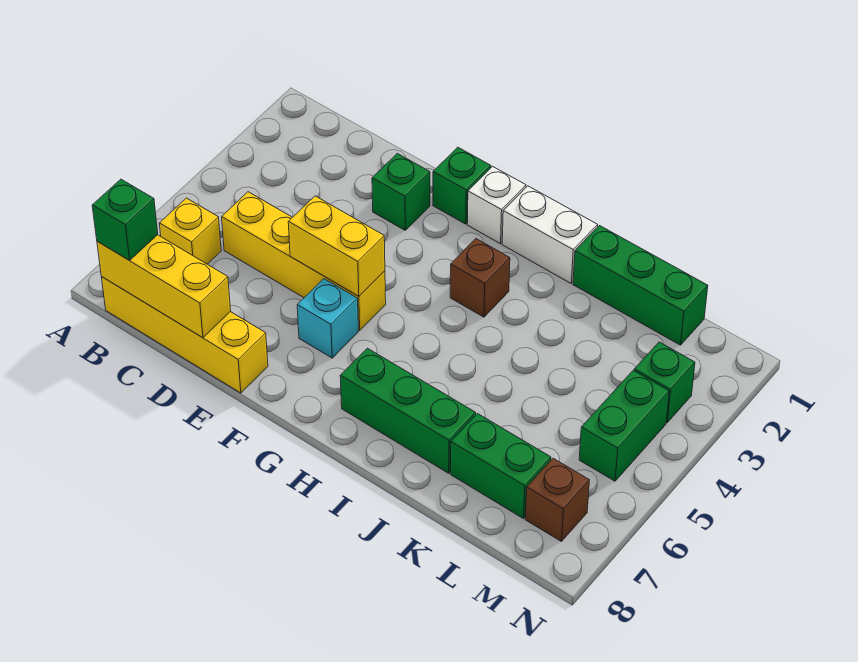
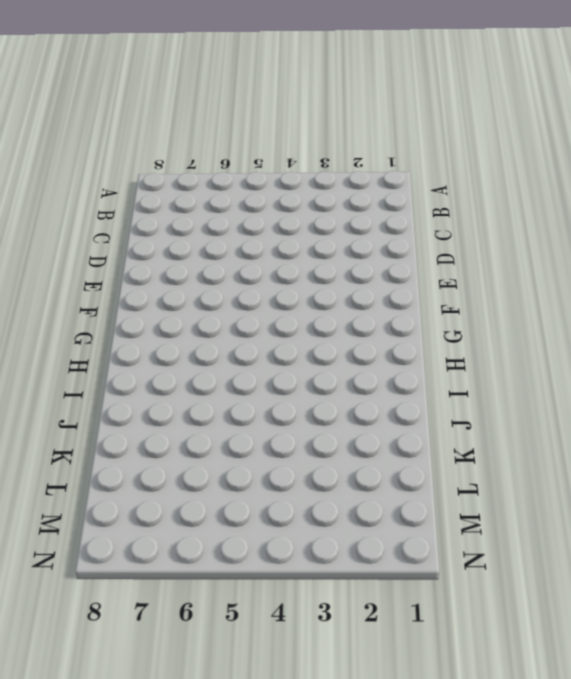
none -> yellow brick B6 level 1
none -> yellow brick B8:E8 level 1
none -> yellow brick C5:F5 level 1

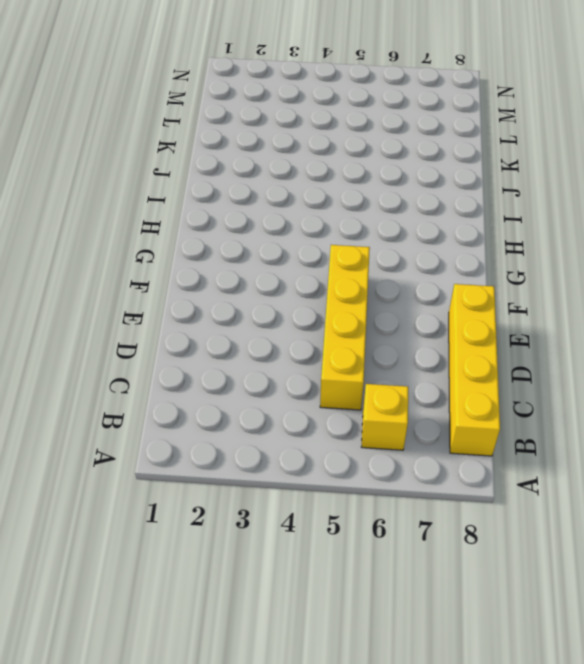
none -> green brick E2 level 1
none -> green brick F1 level 1
none -> cyan brick F6 level 1

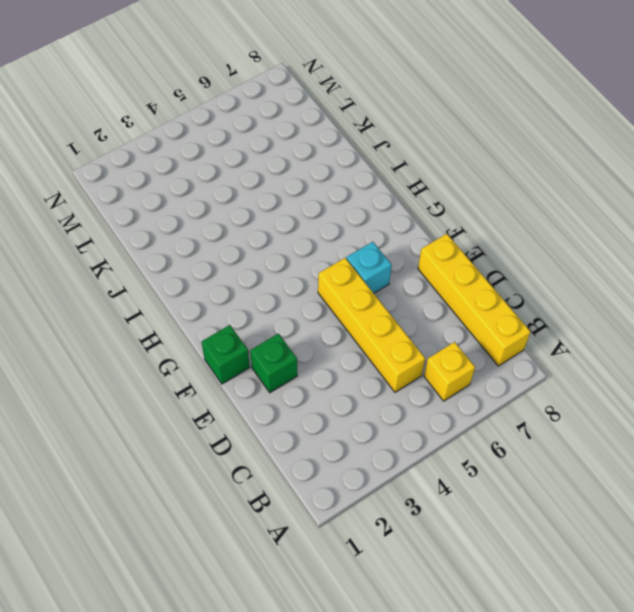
none -> white brick G1 level 1
none -> white brick H1:I1 level 1
none -> brown brick H3 level 1

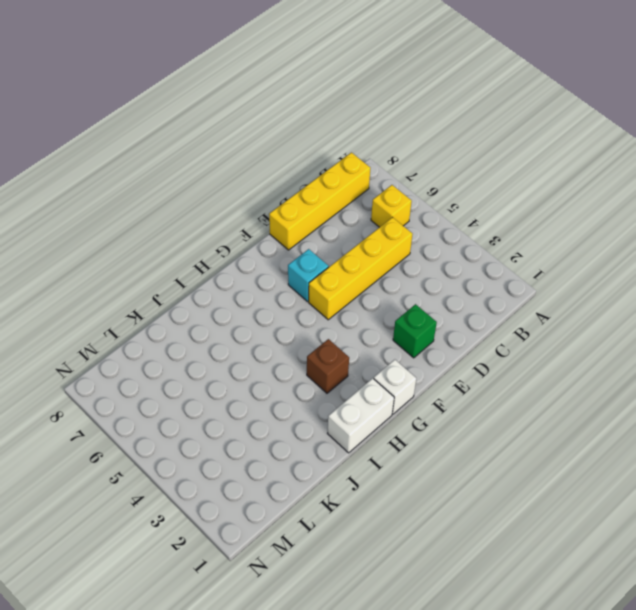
none -> green brick F1 level 1
none -> green brick H7:J7 level 1
none -> green brick J1:L1 level 1

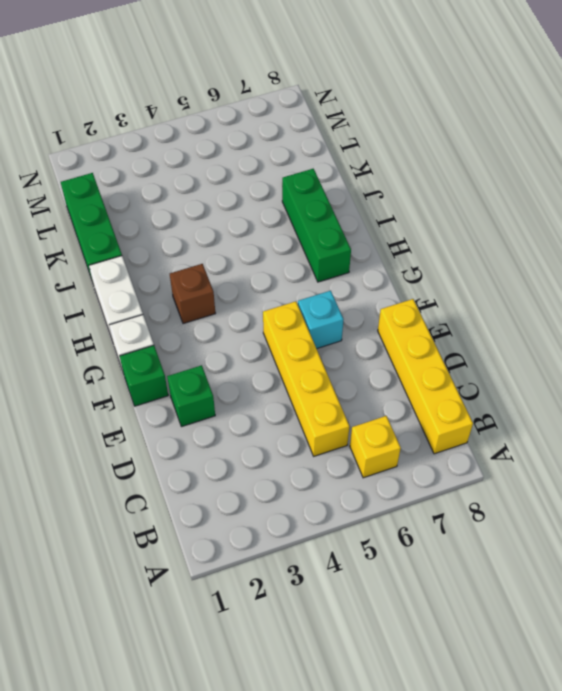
none -> green brick K7:L7 level 1
none -> green brick M3 level 1
none -> green brick M4:M5 level 1

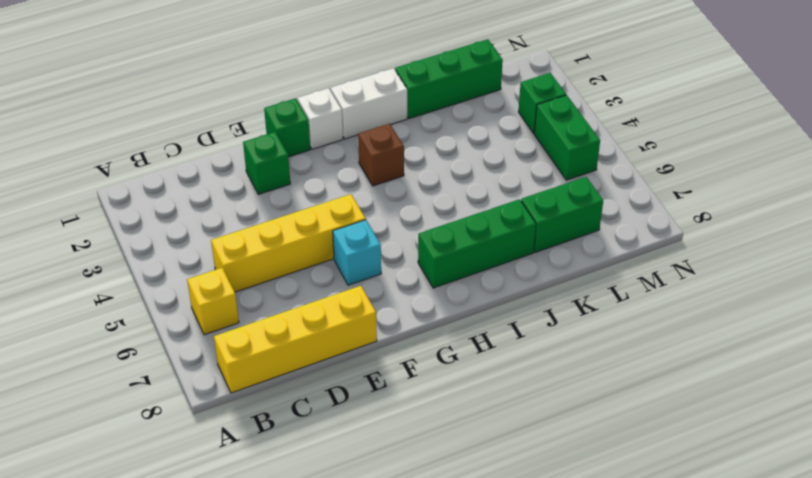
none -> brown brick M7 level 1
none -> yellow brick B8:D8 level 2
none -> yellow brick E5:F5 level 2

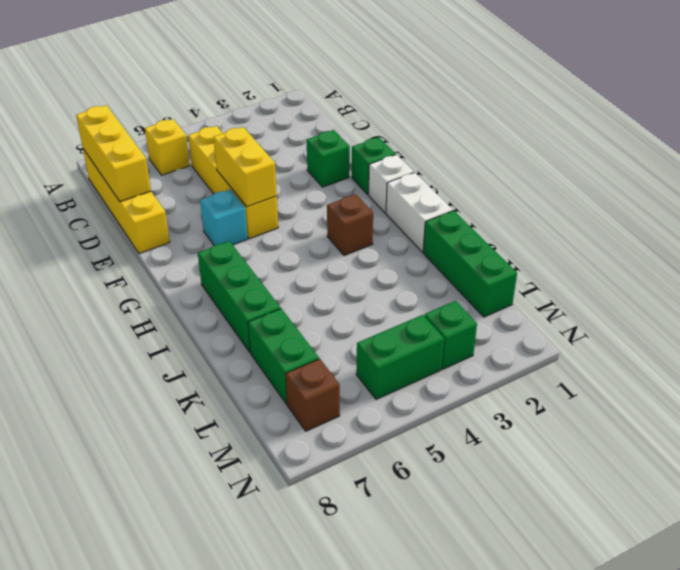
none -> green brick B8 level 3

